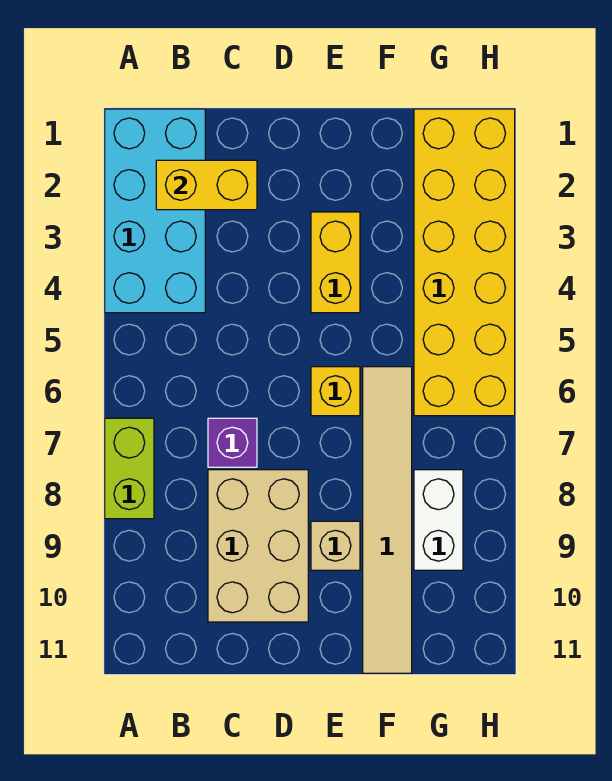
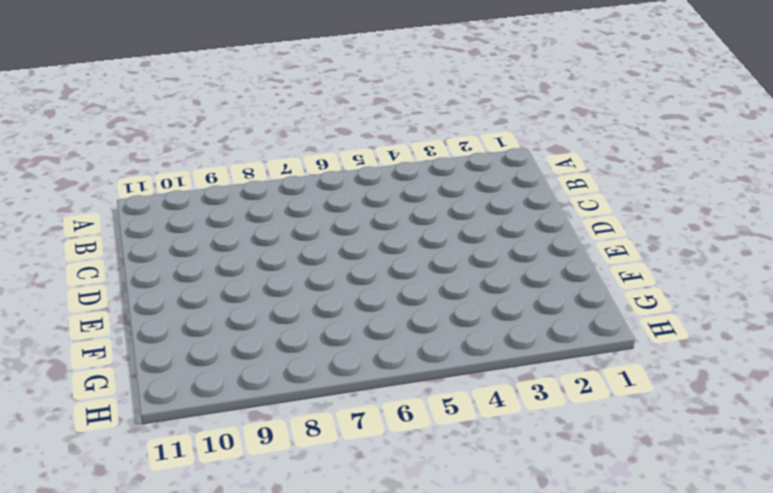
none -> cyan brick A1:B4 level 1
none -> lime brick A7:A8 level 1

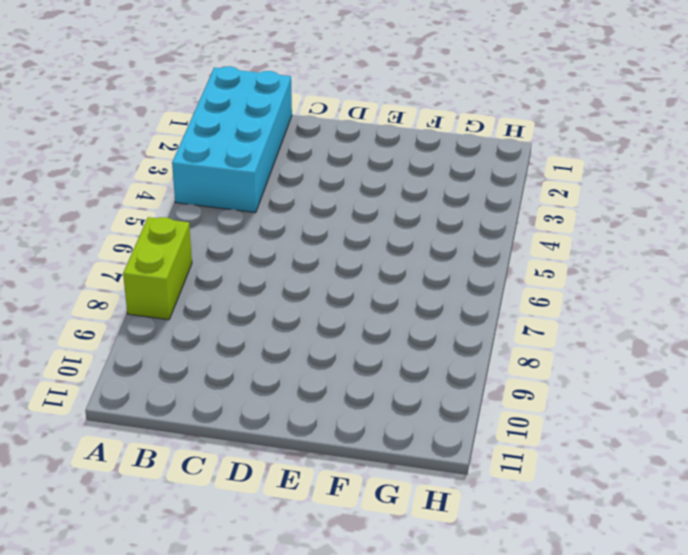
none -> purple brick C7 level 1
none -> tan brick C8:D10 level 1

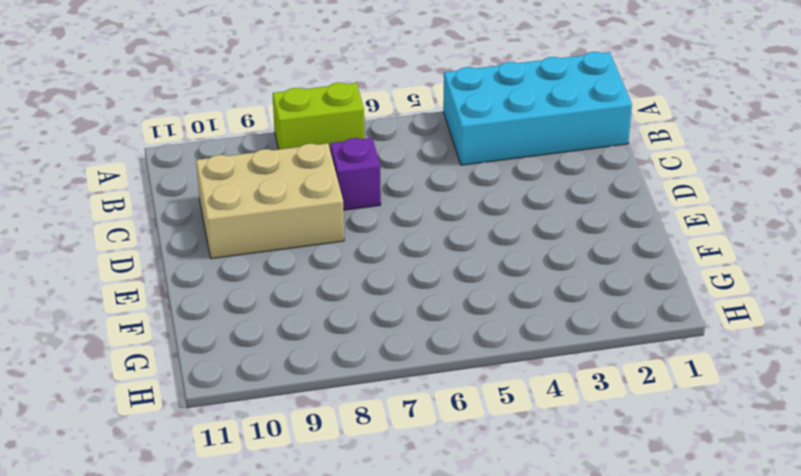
none -> yellow brick E3:E4 level 1
none -> yellow brick E6 level 1

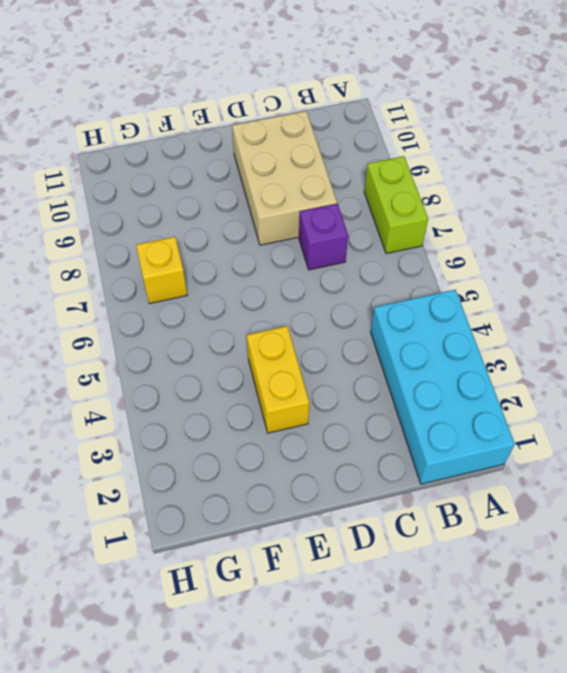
yellow brick G7 level 1 -> yellow brick E6 level 1
none -> tan brick E9 level 1
none -> tan tile F6:F11 level 1

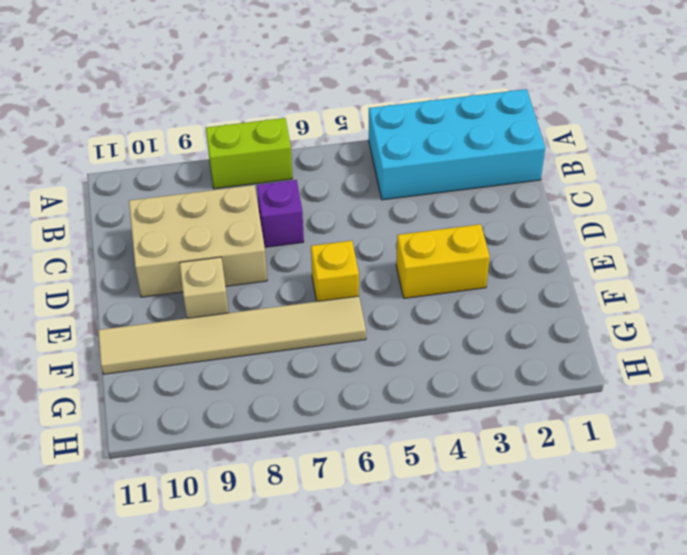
none -> yellow brick G1:H6 level 1
none -> white brick G8:G9 level 1

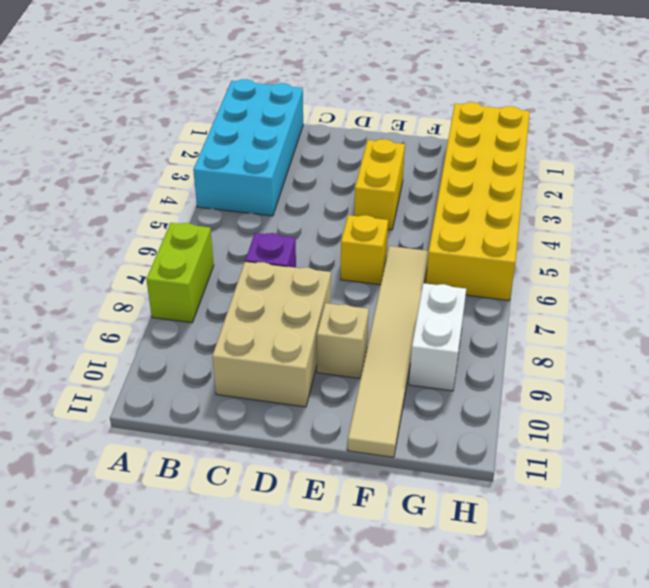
none -> yellow brick B2:C2 level 2

